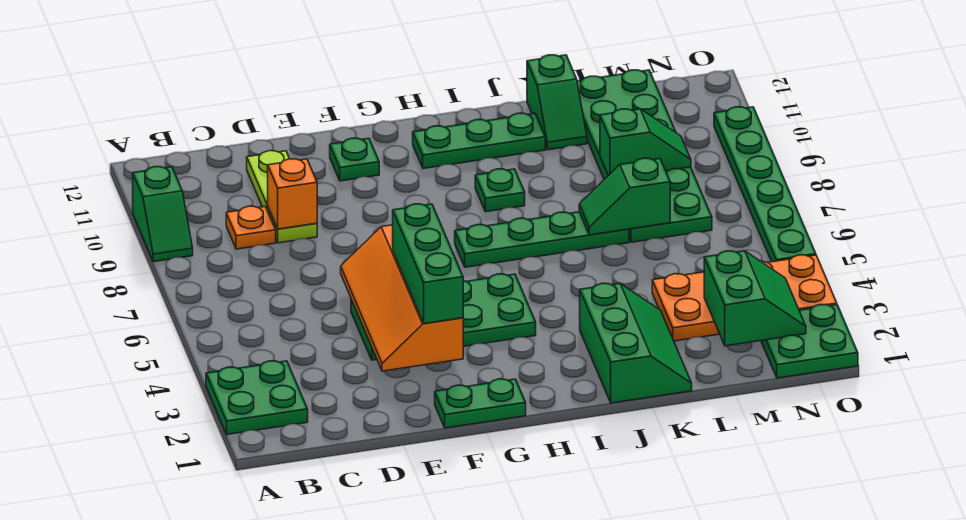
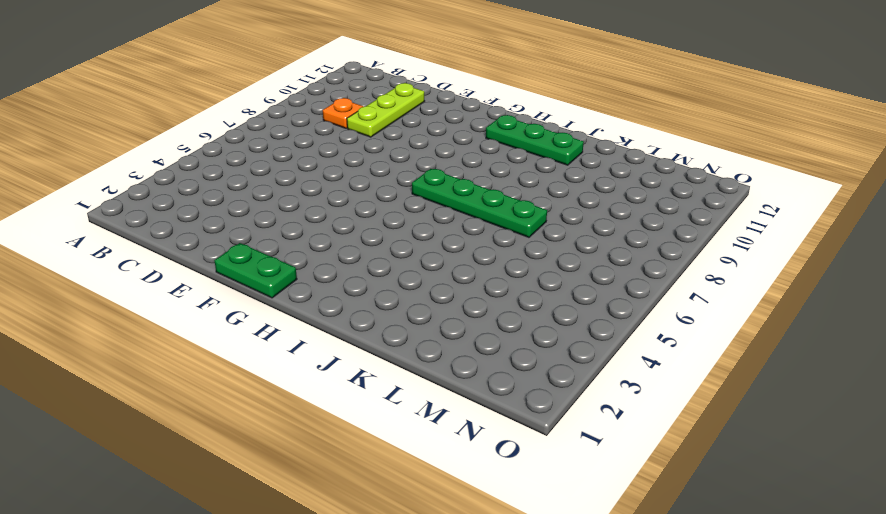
none -> green plate A2:B3 level 1
none -> green slope A9:A10 level 1 top 10
none -> green plate E4:H5 level 1

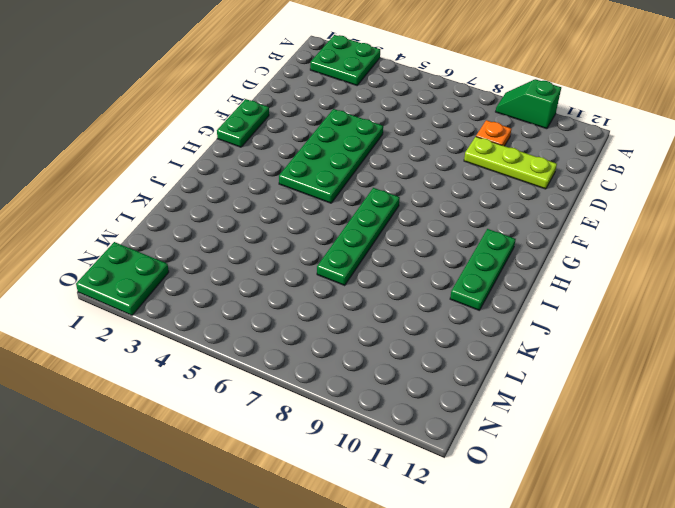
none -> green plate F11 level 1
none -> green plate I9 level 1
none -> green slope J1:K3 level 1 top J

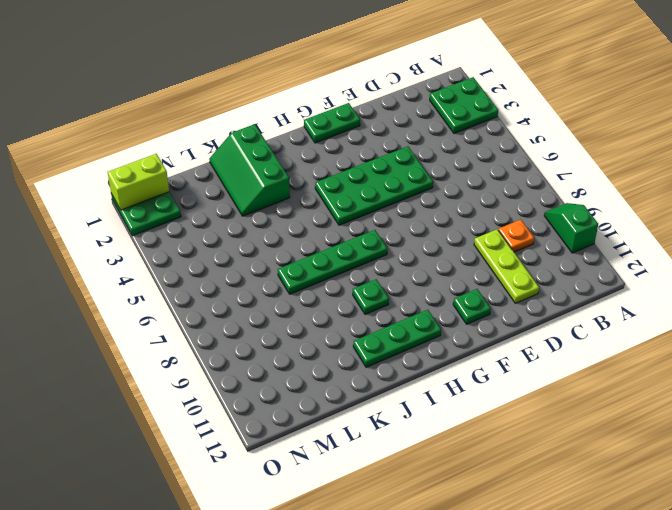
lime brick N1:O1 level 2 -> none
none -> green slope K11:K12 level 1 top 12
none -> orange plate L3:O4 level 1
none -> green plate L7:M12 level 1

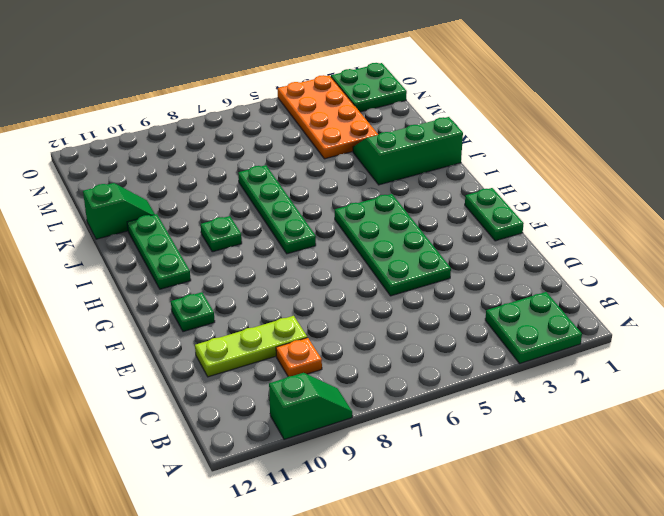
none -> green plate L7:M12 level 1
none -> green plate O5:O10 level 1
none -> orange brick D9 level 2

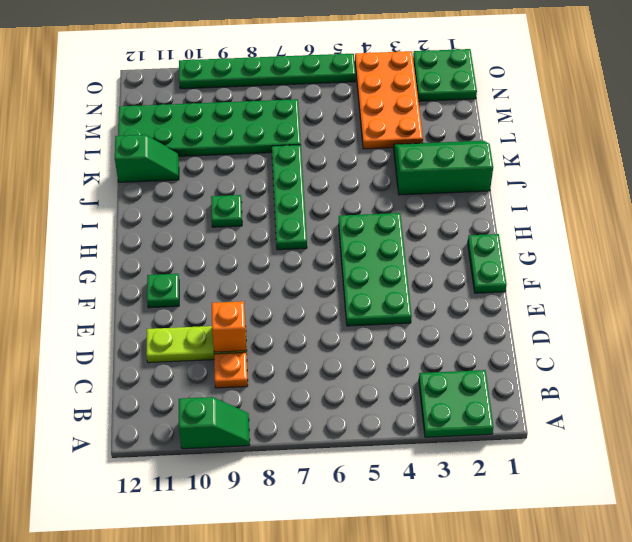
none -> green plate H11:J11 level 1
none -> orange slope E3:F6 level 2 top F
none -> green slope K7:L7 level 2 top L

